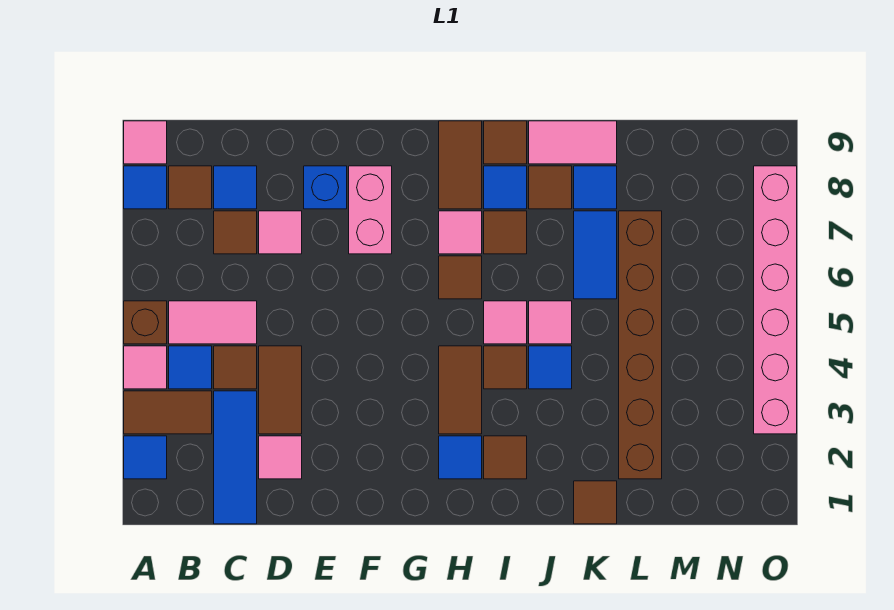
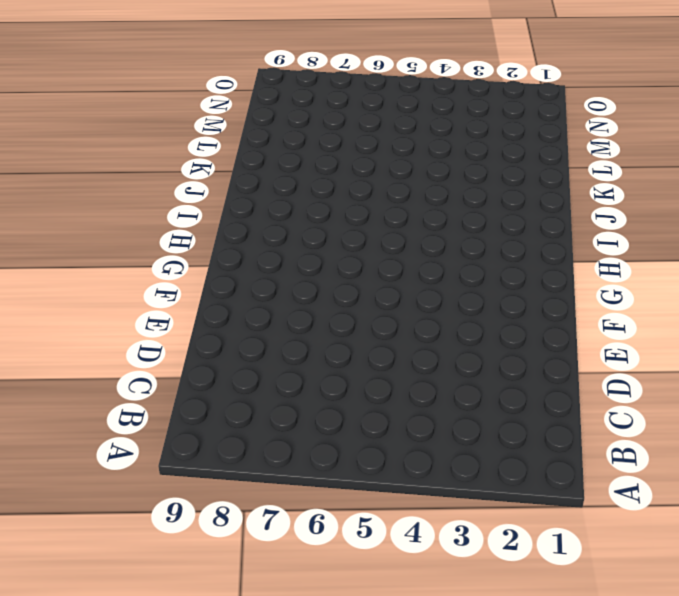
none -> blue tile A2 level 1
none -> brown tile A3:B3 level 1
none -> pink tile A4 level 1
none -> brown brick A5 level 1

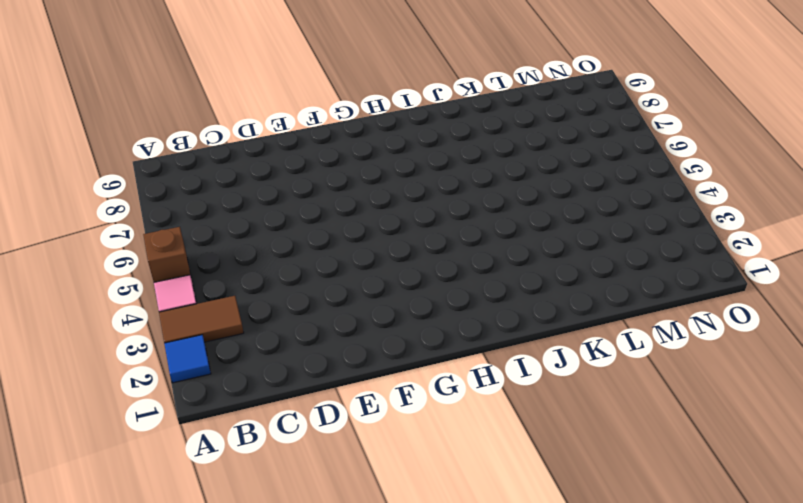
none -> blue tile A8 level 1
none -> pink tile A9 level 1
none -> blue tile B4 level 1
none -> pink tile B5:C5 level 1

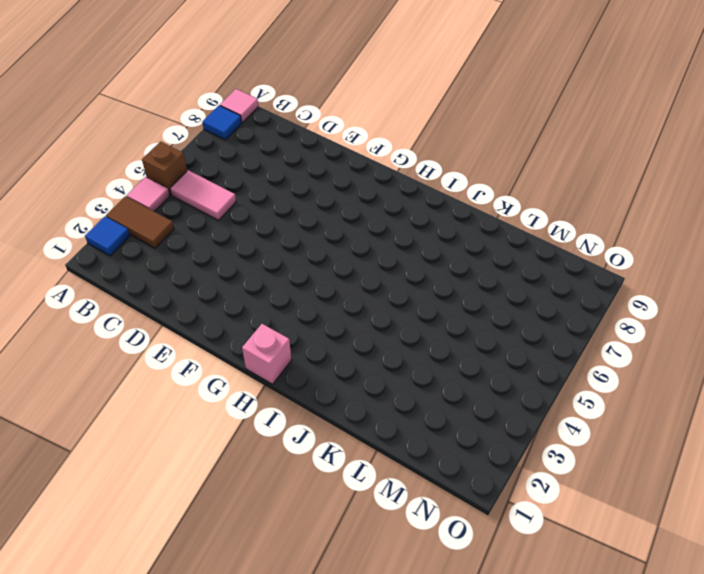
pink brick H1 level 1 -> none
none -> blue tile B4 level 1
none -> brown tile B8 level 1
none -> blue tile C1:C3 level 1
none -> brown tile C4 level 1

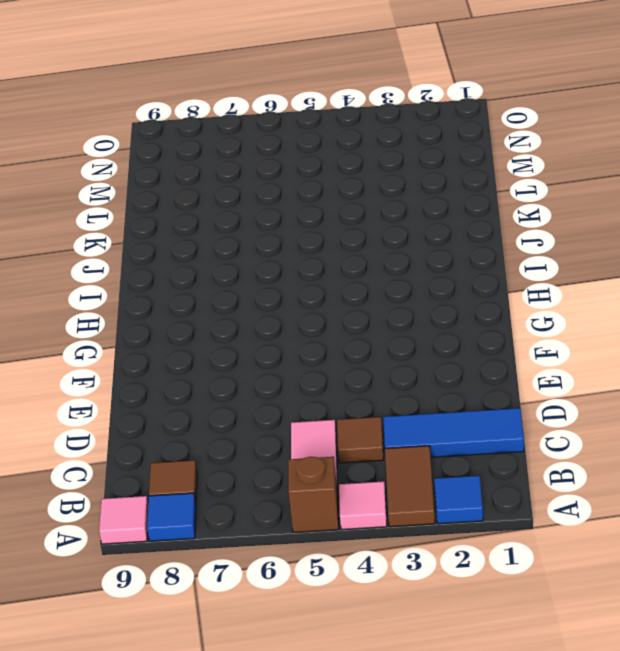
none -> blue tile B4 level 1
none -> brown tile C7 level 1
none -> blue tile C8 level 1
none -> pink tile D2 level 1

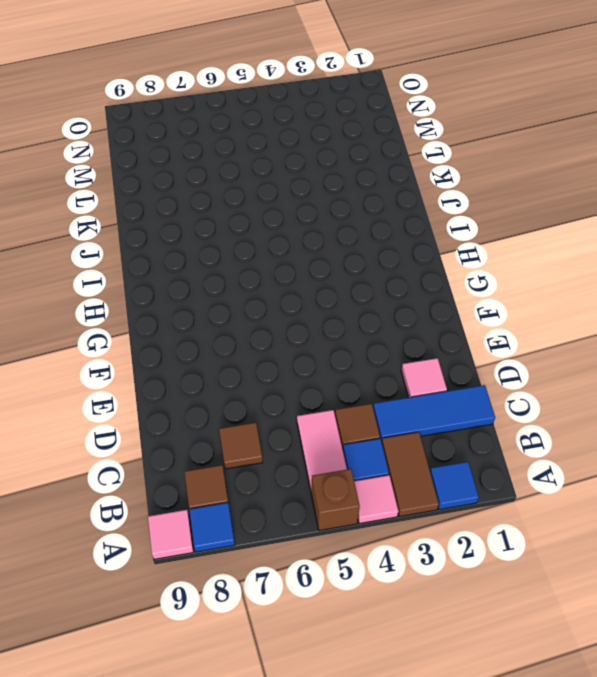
none -> blue tile C8 level 1
none -> brown tile D3:D4 level 1
none -> pink tile D7 level 1
none -> blue brick E8 level 1

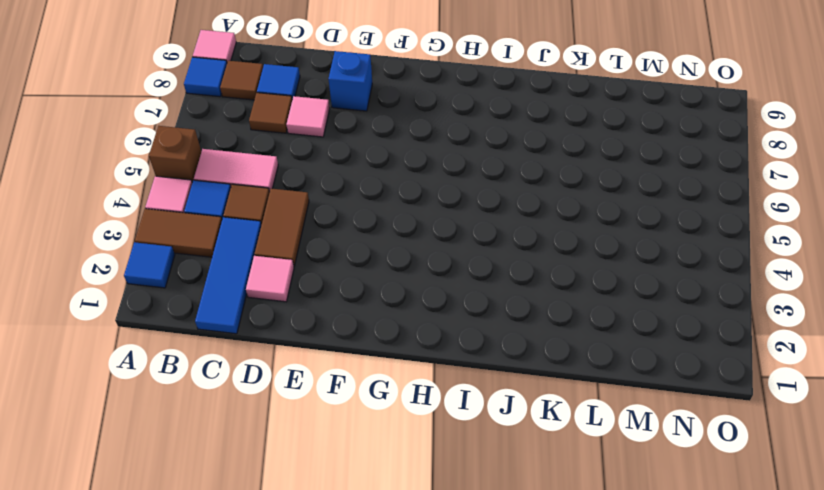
none -> pink brick F7:F8 level 1
none -> blue tile H2 level 1
none -> brown tile H3:H4 level 1
none -> brown tile H6 level 1

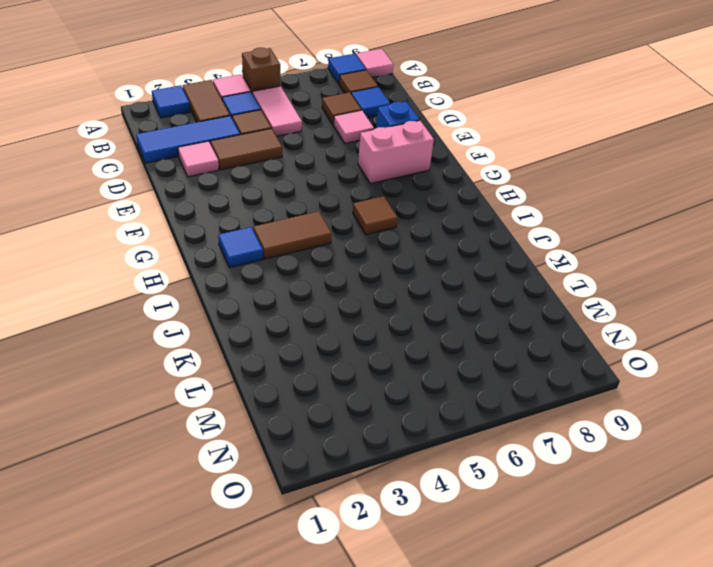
none -> pink tile H7 level 1
none -> brown tile H8:H9 level 1
none -> brown tile I2 level 1
none -> brown tile I4 level 1

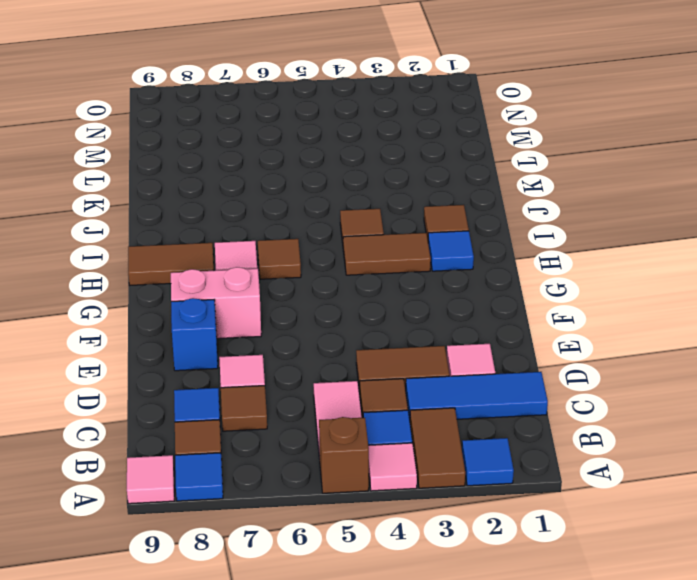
none -> pink tile I5 level 1
none -> brown tile I7 level 1
none -> blue tile I8 level 1
none -> brown tile I9 level 1

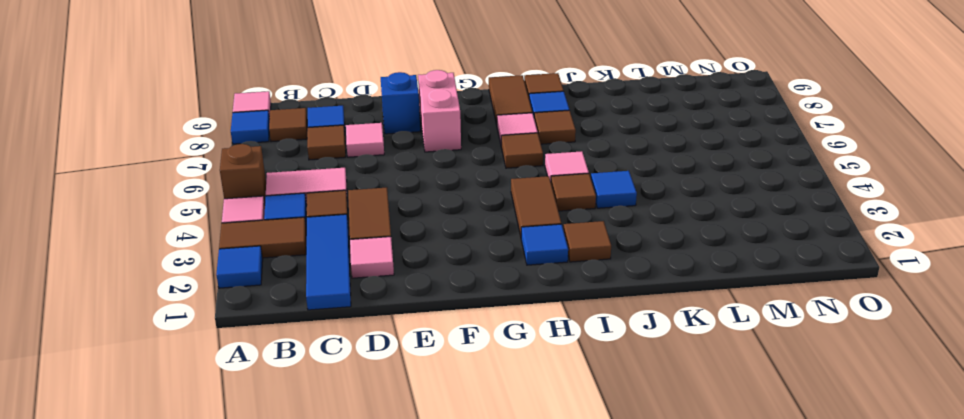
none -> pink tile J5 level 1
none -> brown tile J8 level 1
none -> pink tile J9:K9 level 1
none -> brown tile K1 level 1

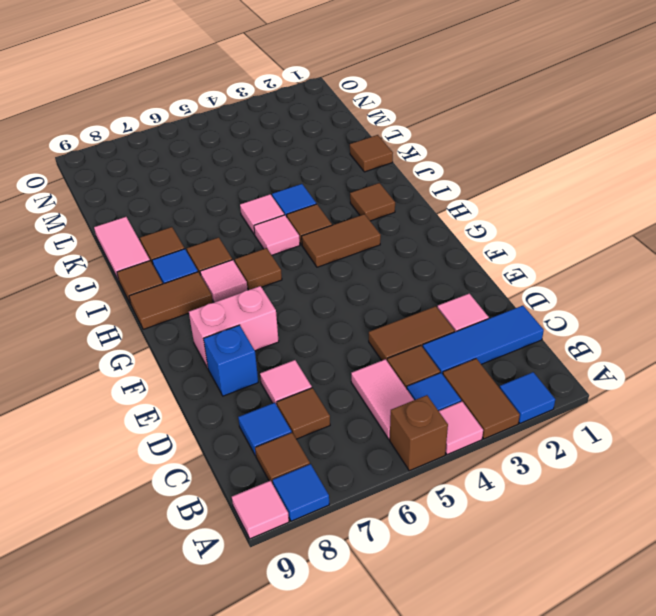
none -> blue tile H2 level 1
none -> blue tile K6:K7 level 1
none -> blue tile K8 level 1
none -> brown brick L2:L7 level 1

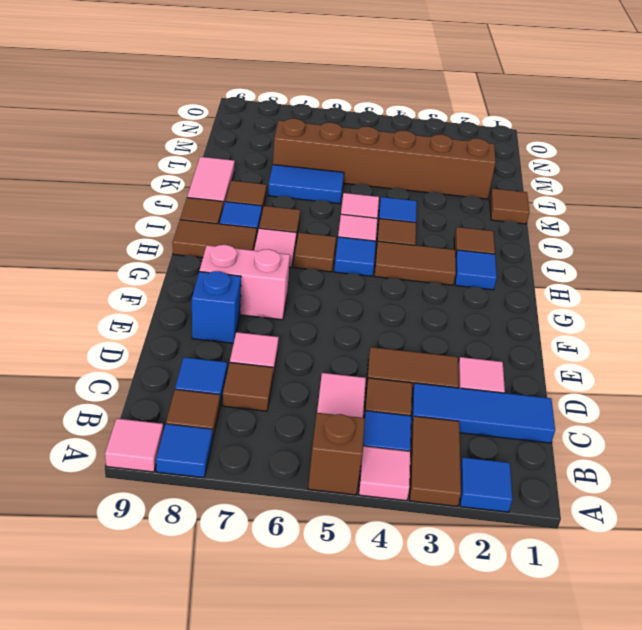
blue tile H5 level 1 -> blue tile K8 level 1
none -> pink brick O3:O8 level 1

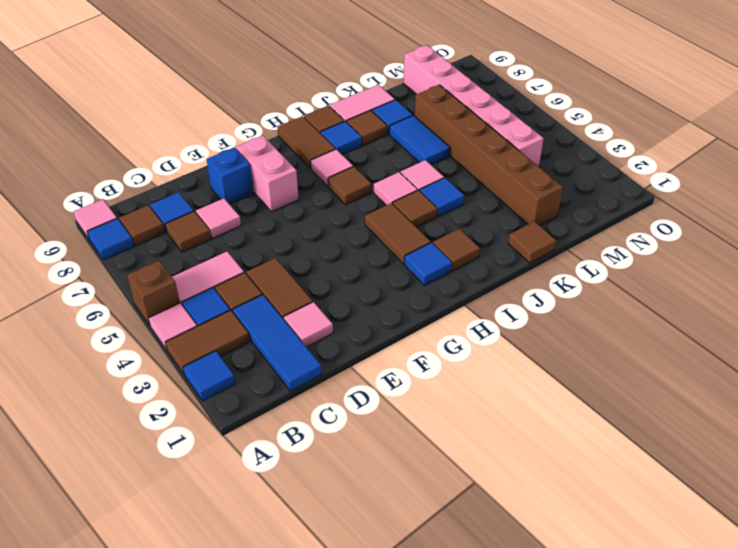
pink brick M4:M9 level 1 -> pink brick O3:O8 level 1
none -> brown tile I7 level 1

